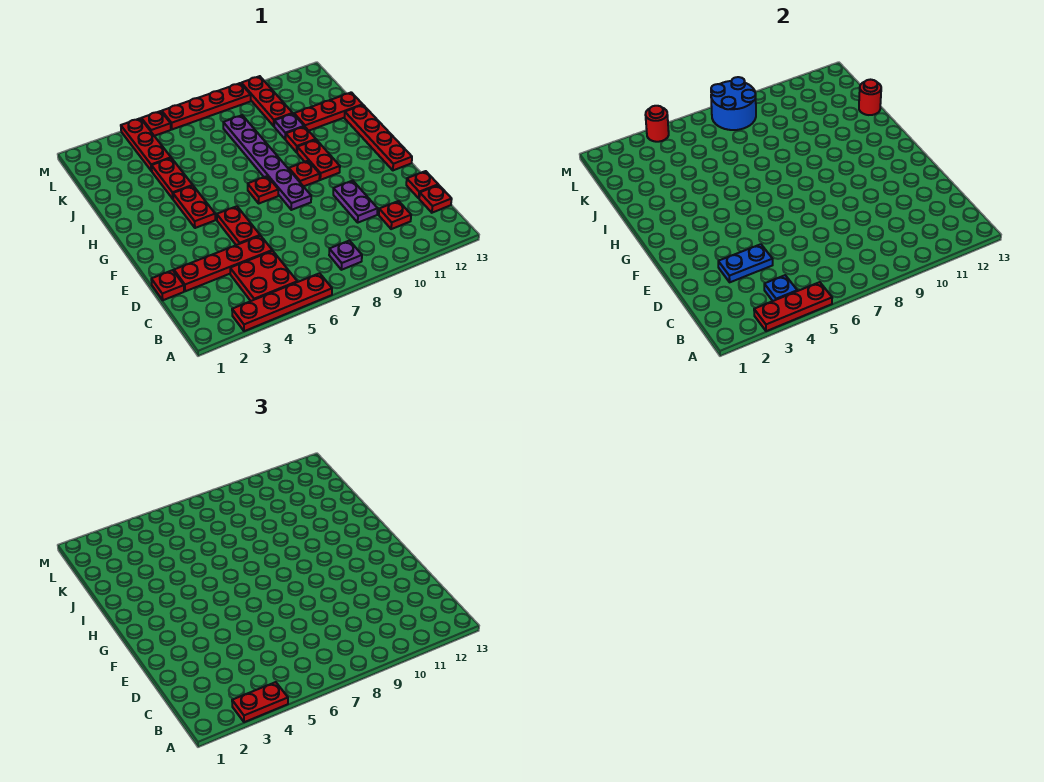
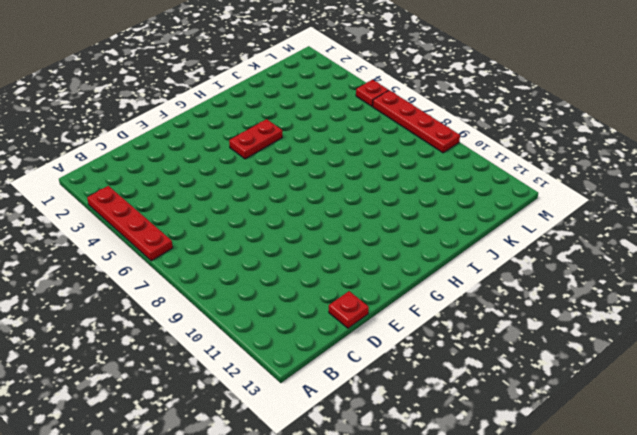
none -> red plate B4:C5 level 1
none -> purple plate B8 level 1
none -> red plate C11 level 1
none -> red plate C13 level 1

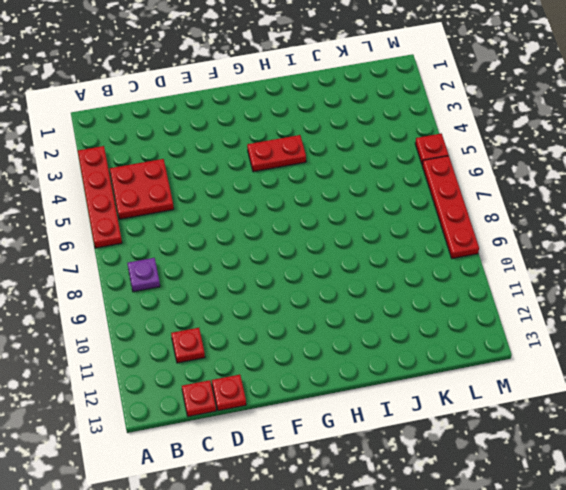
none -> red plate D1 level 1
none -> red plate D2:D5 level 1
none -> purple plate D10:E10 level 1
none -> red plate E5:F5 level 1

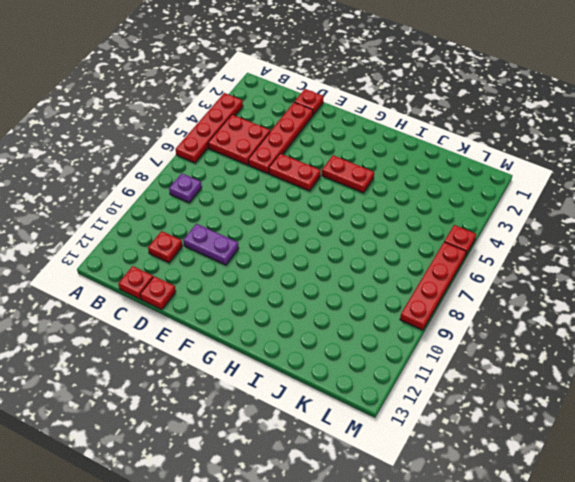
none -> purple plate F8:K8 level 1
none -> red plate F13:I13 level 1
none -> red plate G7 level 1
none -> red plate G9 level 1

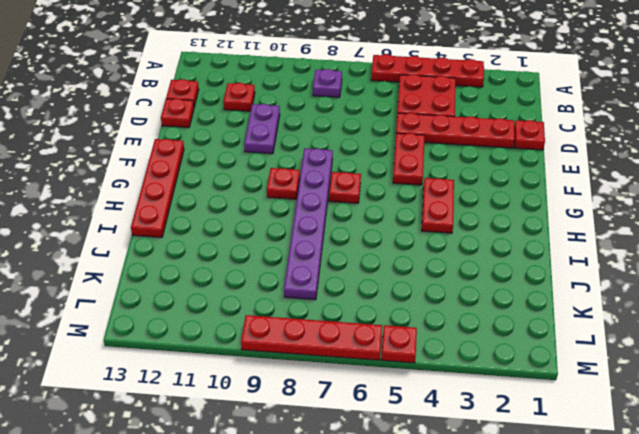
none -> red plate G10:H10 level 1
none -> red plate I4:J4 level 1
none -> red plate I10 level 1
none -> purple plate J10 level 1

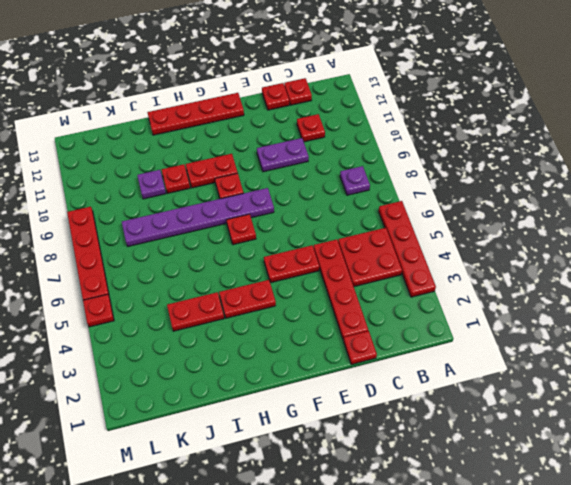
none -> red plate J11:J13 level 1
none -> red plate K4:M4 level 1
none -> red plate K10:M10 level 1
none -> red plate A3:A5 level 2

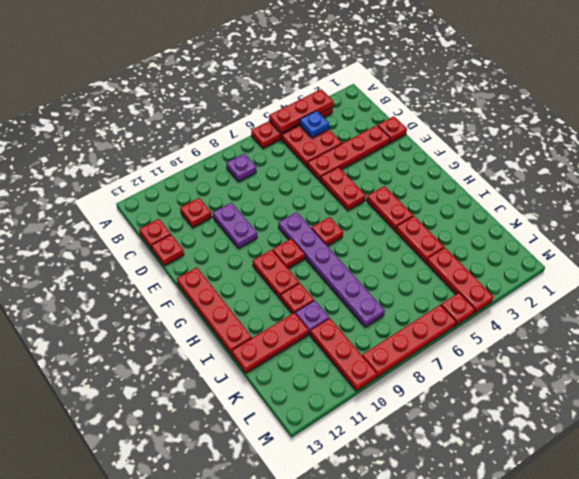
none -> blue plate D3:D4 level 2
none -> red round brick J13 level 2
none -> blue round brick L7:M8 level 2
none -> red round brick M4 level 2

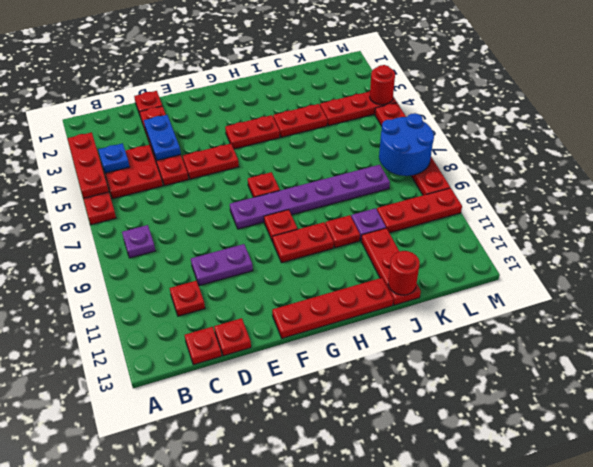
none -> red plate A3:A4 level 3

